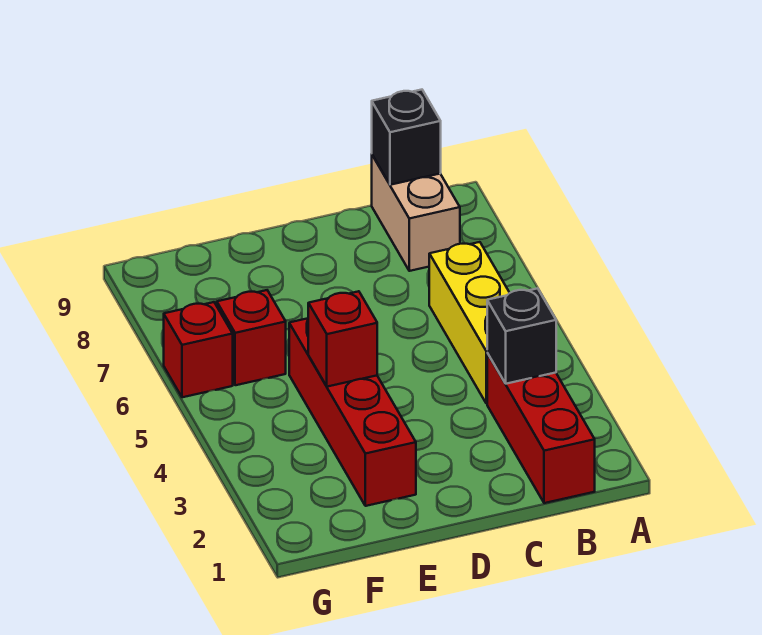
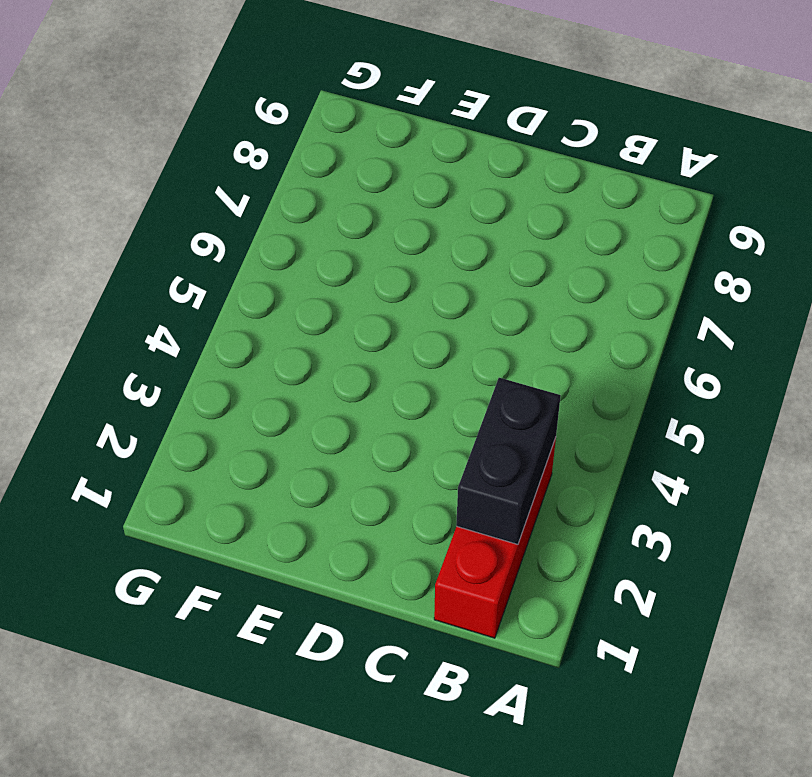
black brick B2:B3 level 2 -> black brick B3 level 2
none -> yellow brick B4:B6 level 1
none -> tan brick B8:B9 level 1

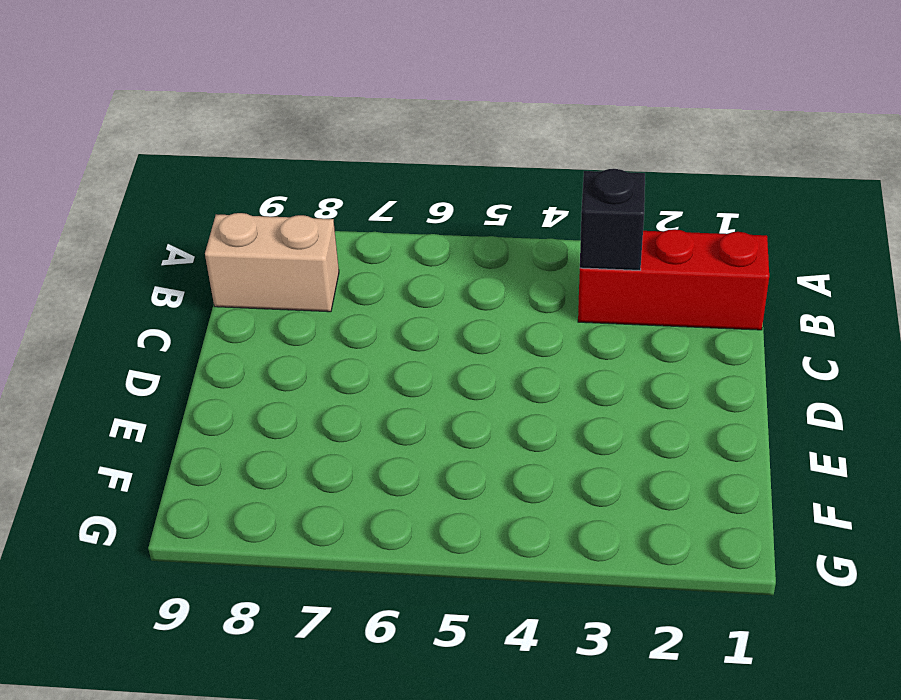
none -> yellow brick B4:B6 level 1
none -> red brick E2:E5 level 1

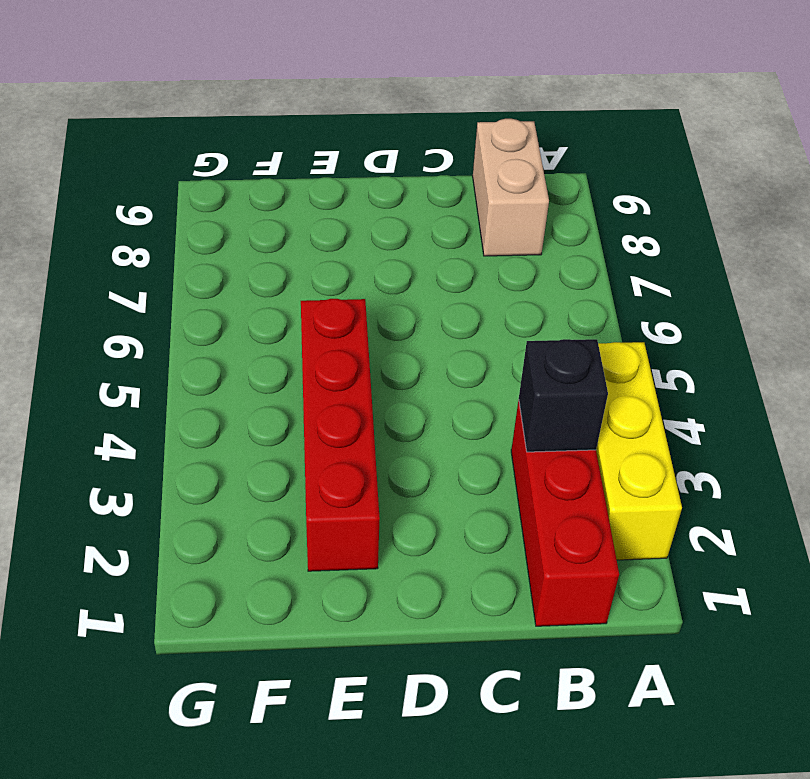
yellow brick A2:A4 level 1 -> yellow brick B4:B6 level 1
none -> red brick F6 level 1
none -> red brick G6 level 1

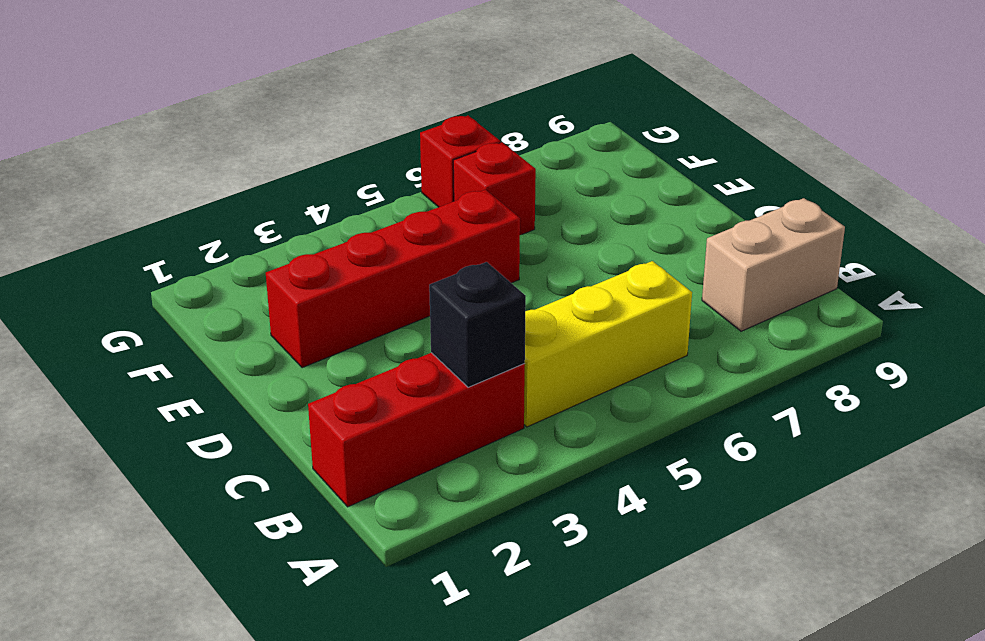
none -> black brick B9 level 2
none -> red brick E4 level 2

